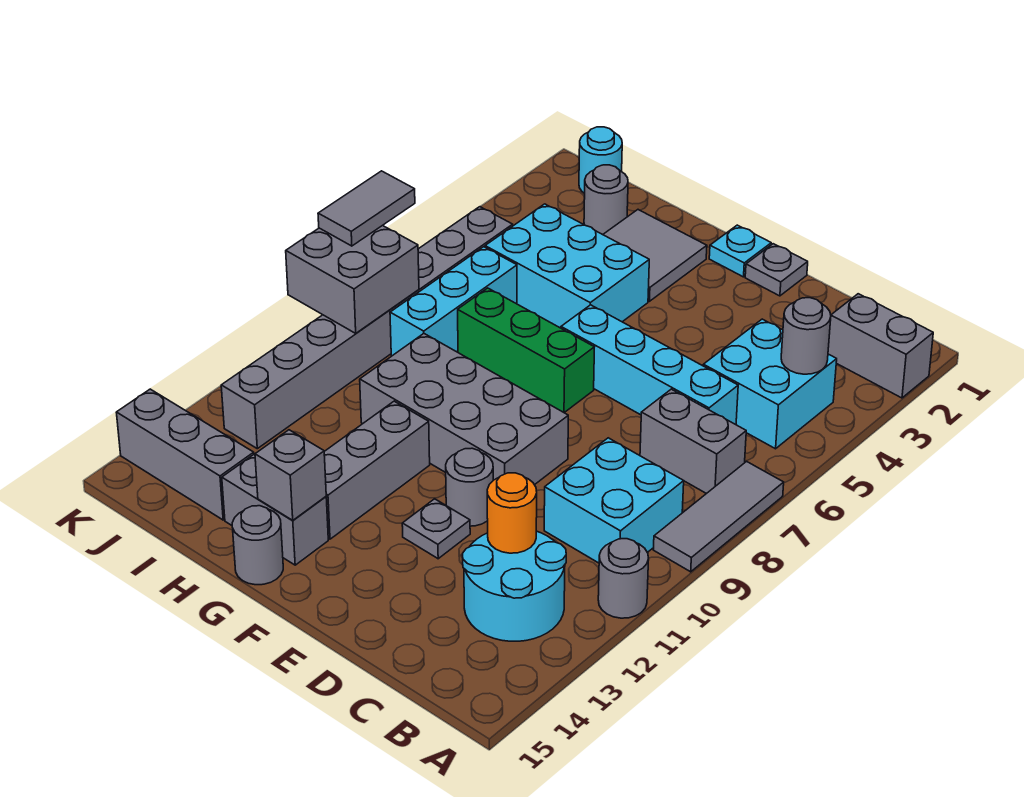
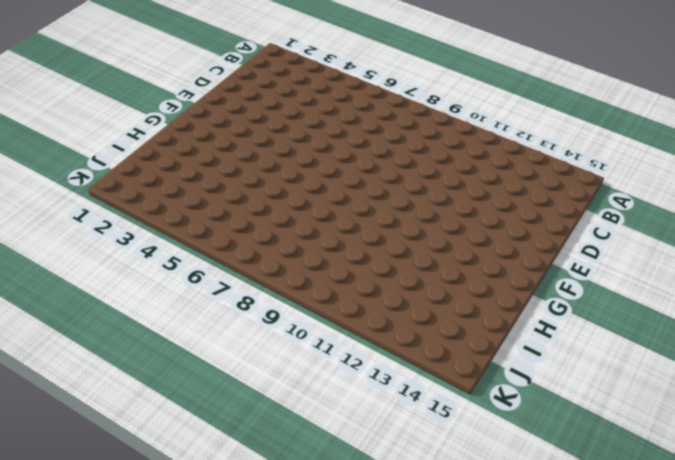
none -> grey brick A2:B2 level 1
none -> grey tile A7:A9 level 1
none -> grey round brick A11 level 1

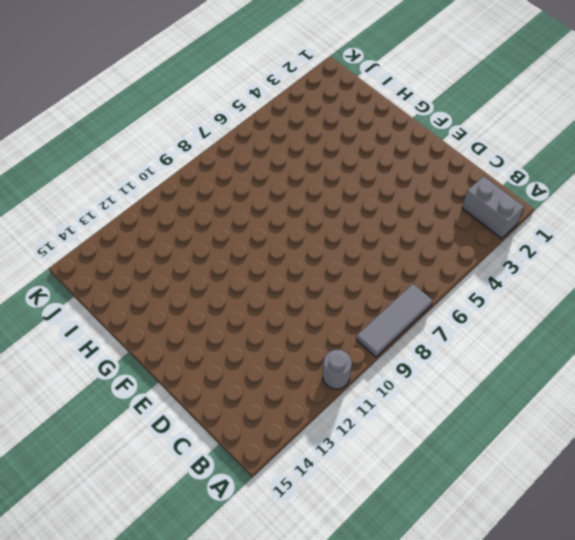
none -> cyan brick B4:C5 level 1
none -> grey brick B7:C7 level 1
none -> cyan brick B9:C10 level 1

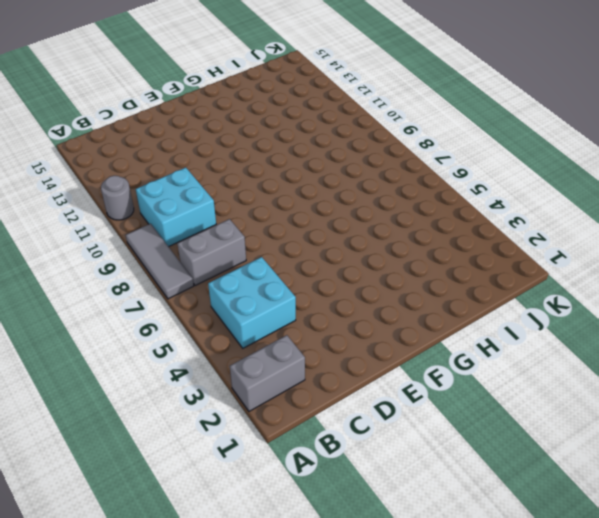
none -> cyan round brick B12:C13 level 1
none -> cyan brick C6:F6 level 1
none -> grey plate E1 level 1

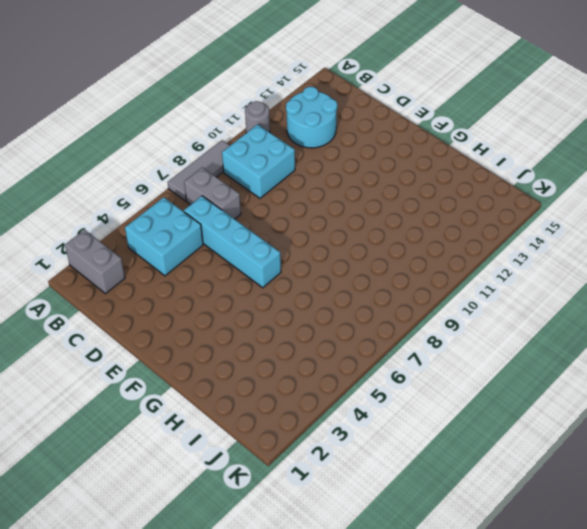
none -> grey plate E1 level 1
none -> grey brick E9:H10 level 1
none -> grey round brick E11 level 1

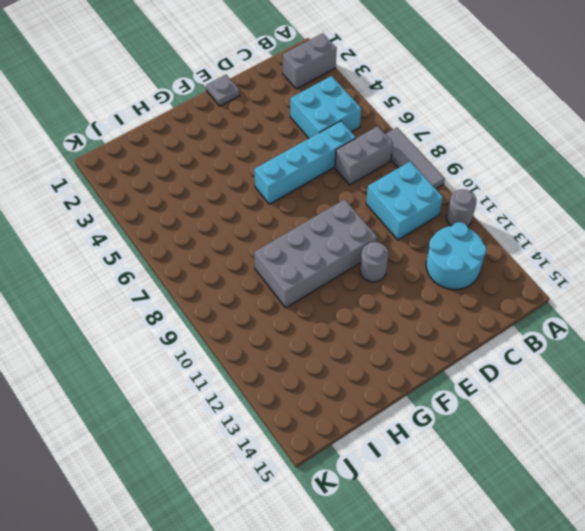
none -> grey plate E12 level 1
none -> cyan plate F1 level 1
none -> green brick F7:H7 level 1

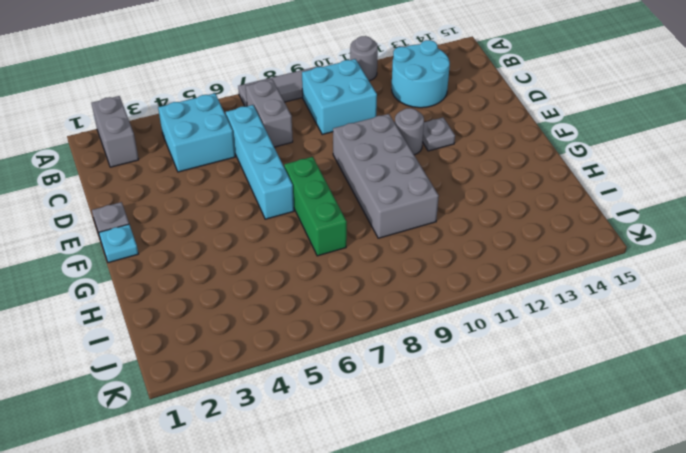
none -> grey tile G2:H3 level 1
none -> cyan brick G4:I5 level 1
none -> grey brick G11:G13 level 1

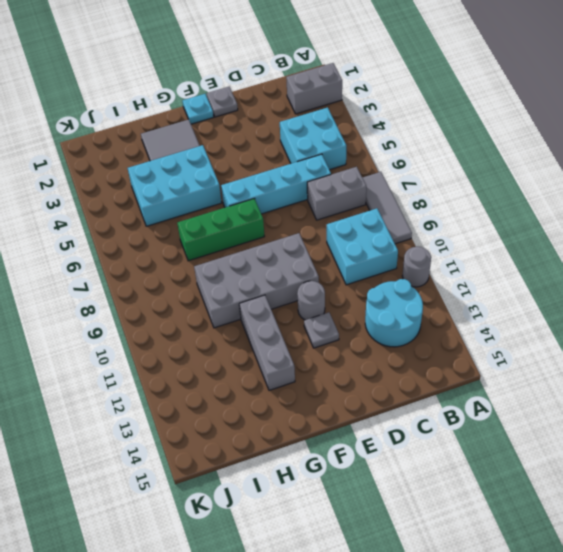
none -> grey brick G14:H14 level 1
none -> grey round brick G15 level 1
none -> grey round brick I2 level 1

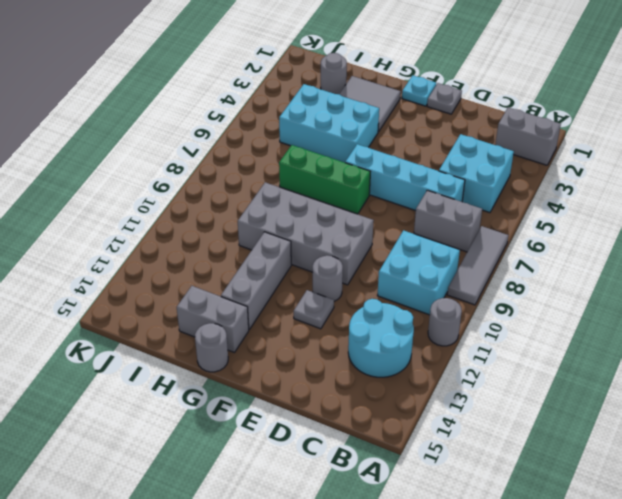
none -> cyan brick I6:I8 level 1
none -> grey brick I14:K14 level 1
none -> cyan round brick J1 level 1

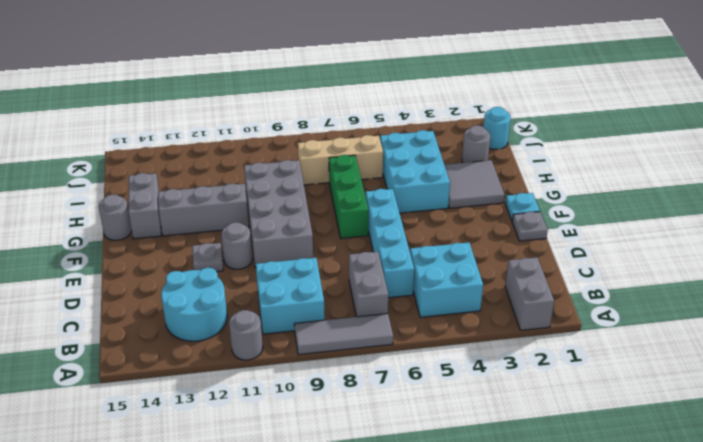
tan brick I6:I8 level 1 -> cyan brick I6:I8 level 1
none -> grey brick I14:K14 level 1
none -> grey brick J5:J12 level 1
none -> grey round brick B4 level 2

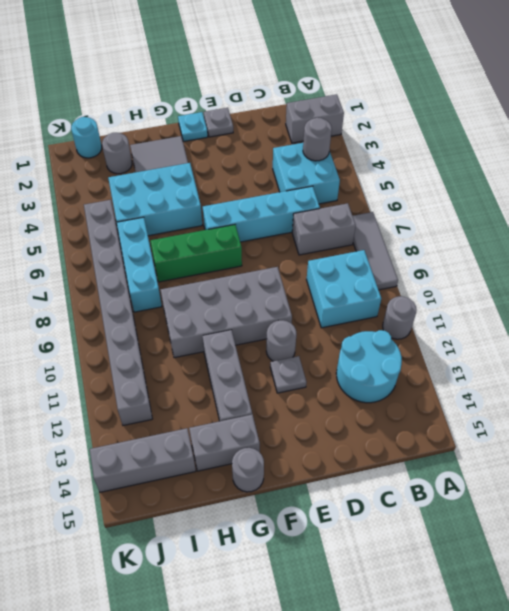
none -> orange round brick C12 level 2
none -> grey brick G14 level 2
none -> grey brick J8:K9 level 2

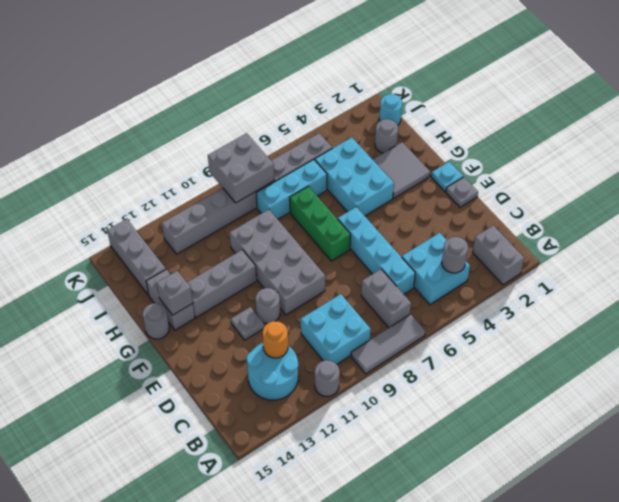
none -> grey tile K7:K8 level 3

